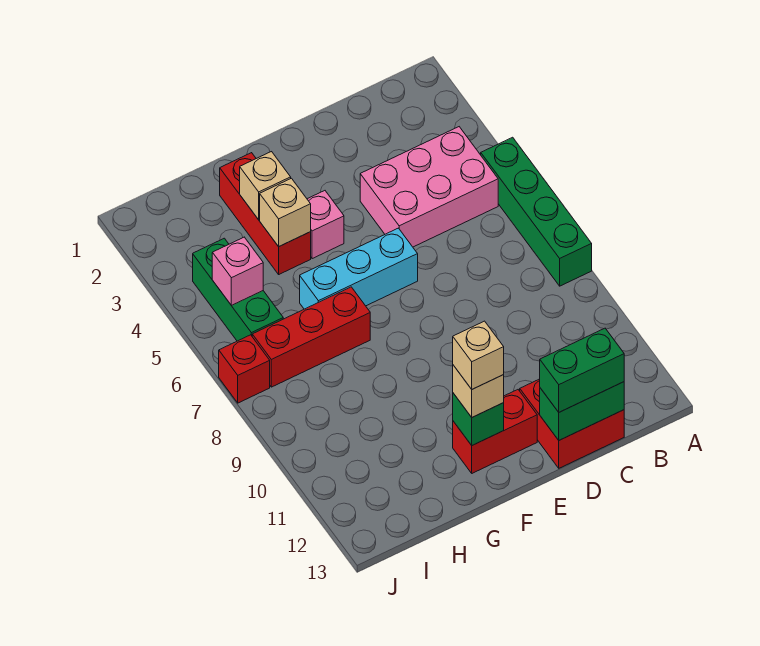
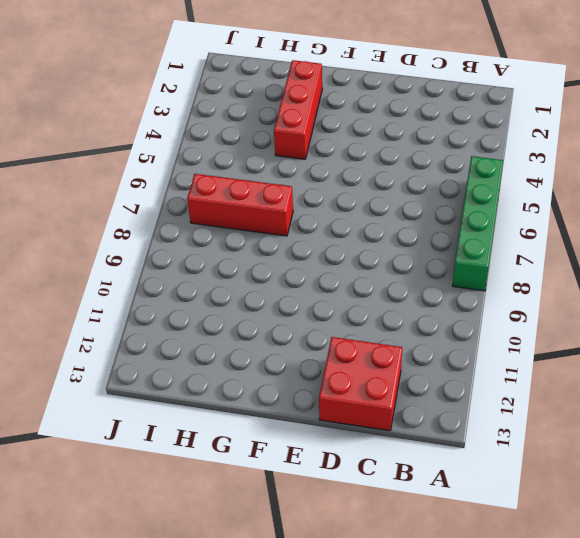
none -> pink brick B4:D5 level 1
none -> cyan brick E6:G6 level 1
none -> red brick E12:F12 level 1

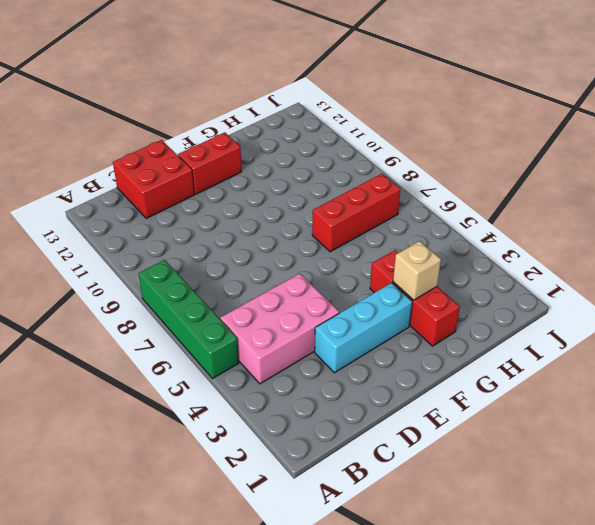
cyan brick D3:F3 level 1 -> cyan brick E6:G6 level 1
none -> pink brick F4 level 1
none -> green brick I4:I6 level 1
none -> red brick J7 level 1

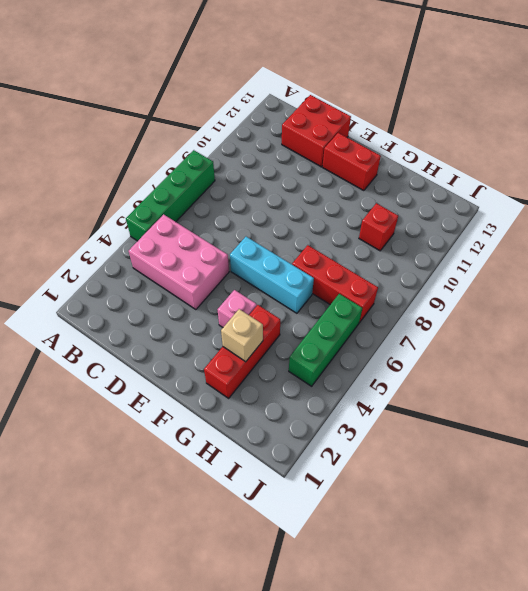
red brick H10 level 1 -> red brick J7 level 1
none -> green brick C13:D13 level 2
none -> green brick F12 level 2
none -> tan brick G4 level 2

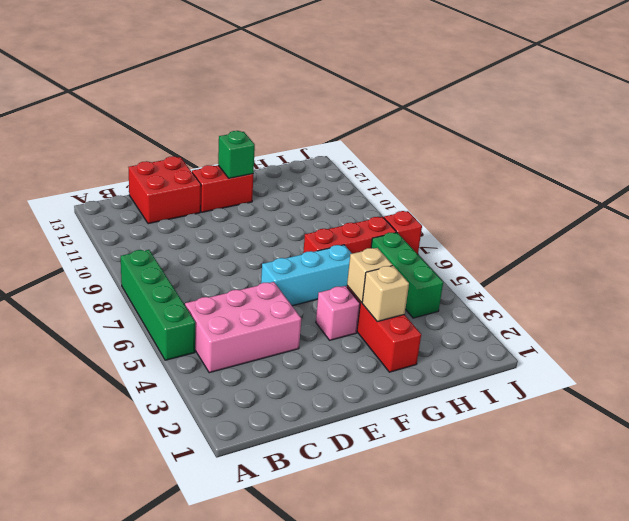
none -> green brick C13:D13 level 2
none -> pink brick I5 level 2
none -> green brick C13:D13 level 3

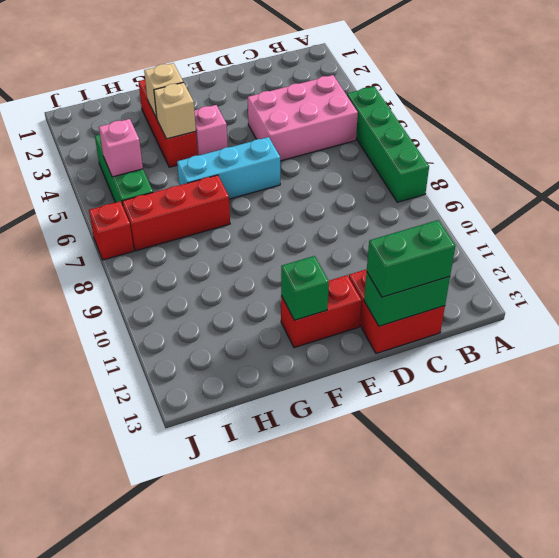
none -> tan brick F12 level 3
none -> tan brick F12 level 4

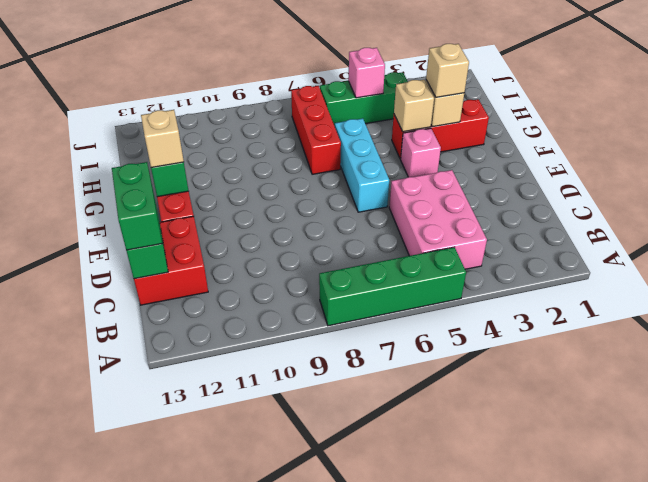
tan brick G3 level 3 -> tan brick F12 level 4
none -> red brick J7 level 1

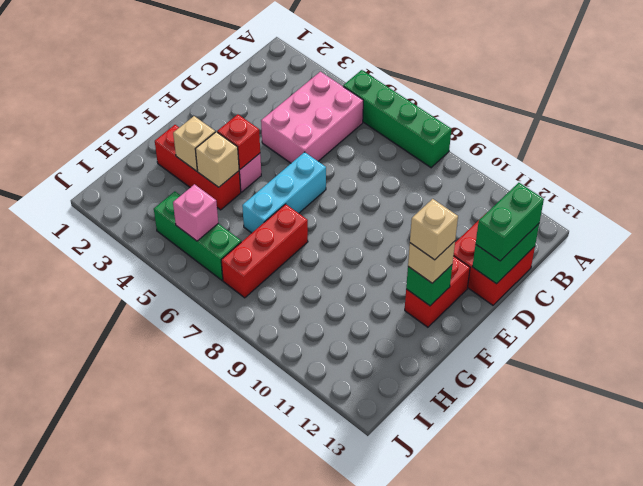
red brick F4 level 2 -> red brick J7 level 1

